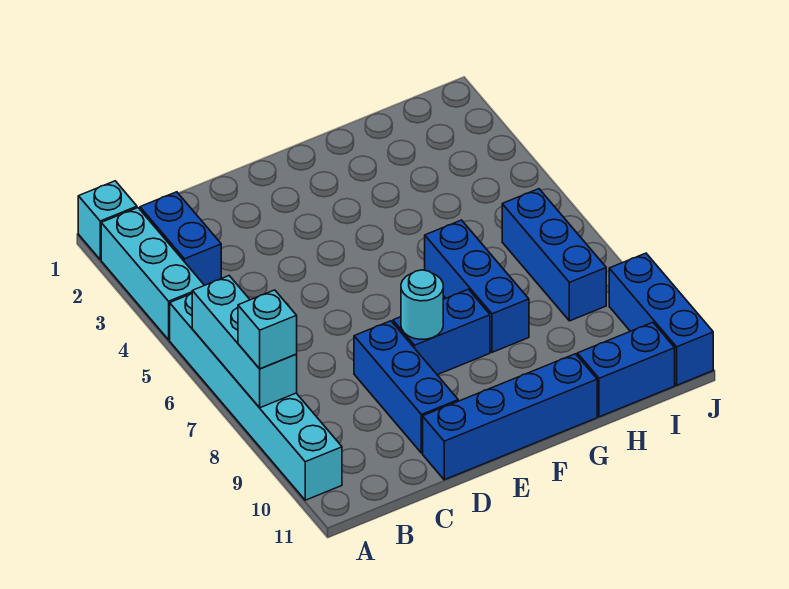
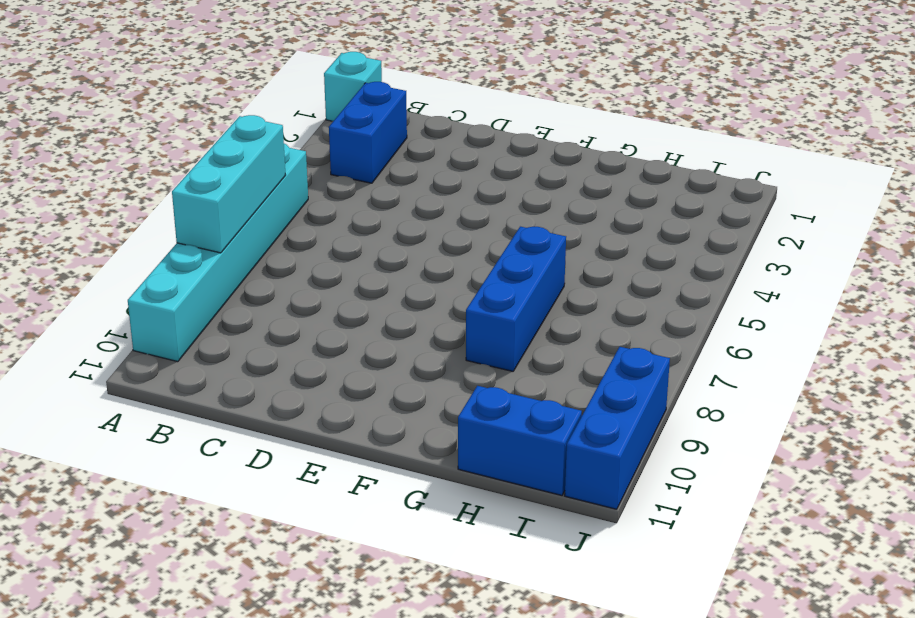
none -> cyan brick A2:A4 level 1
none -> blue brick D8:D10 level 1
none -> blue brick D11:G11 level 1

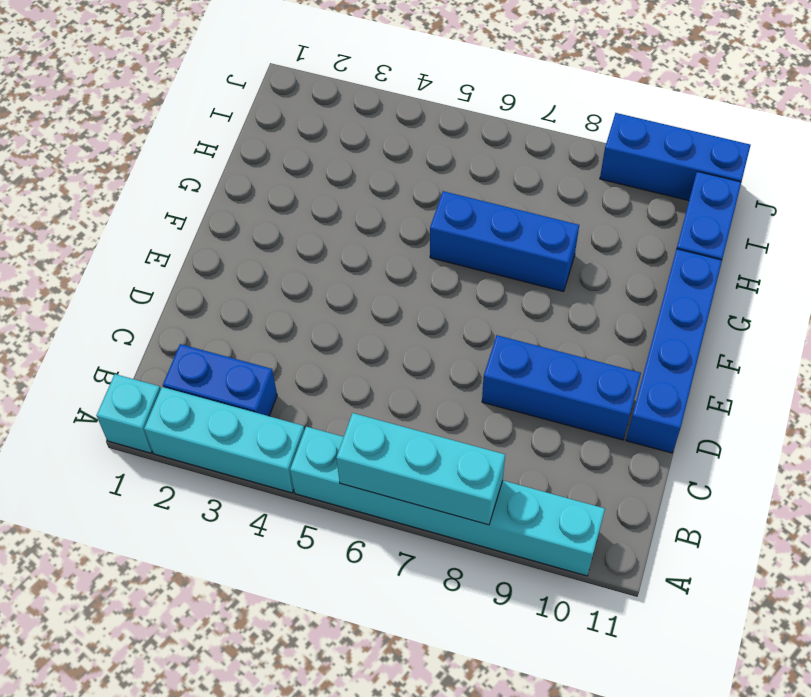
none -> blue brick E8:F8 level 1
none -> blue brick I6:I8 level 1
none -> cyan round brick E8 level 2

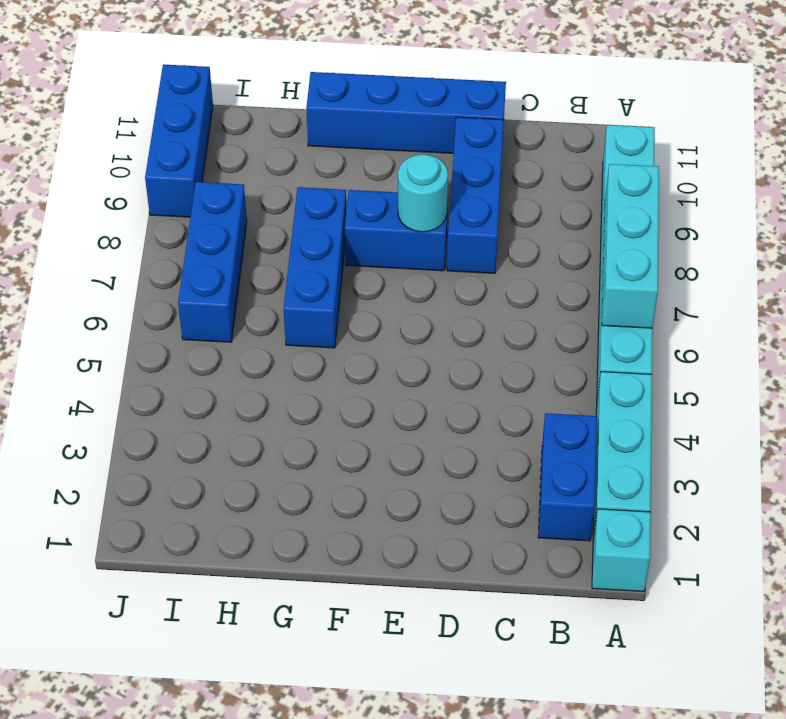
none -> blue brick H11:I11 level 1
none -> cyan brick A8 level 3

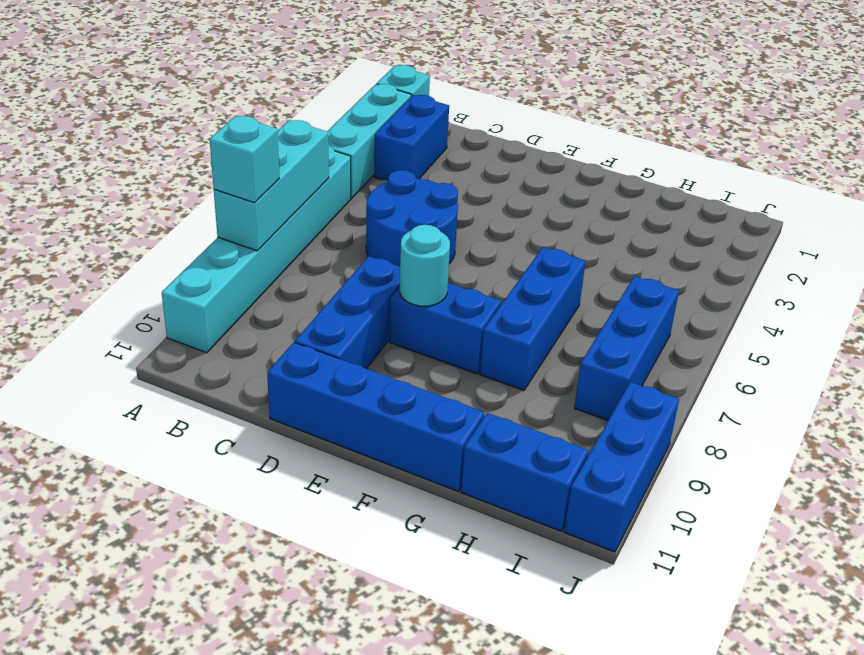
blue round brick C5:D6 level 1 -> none

